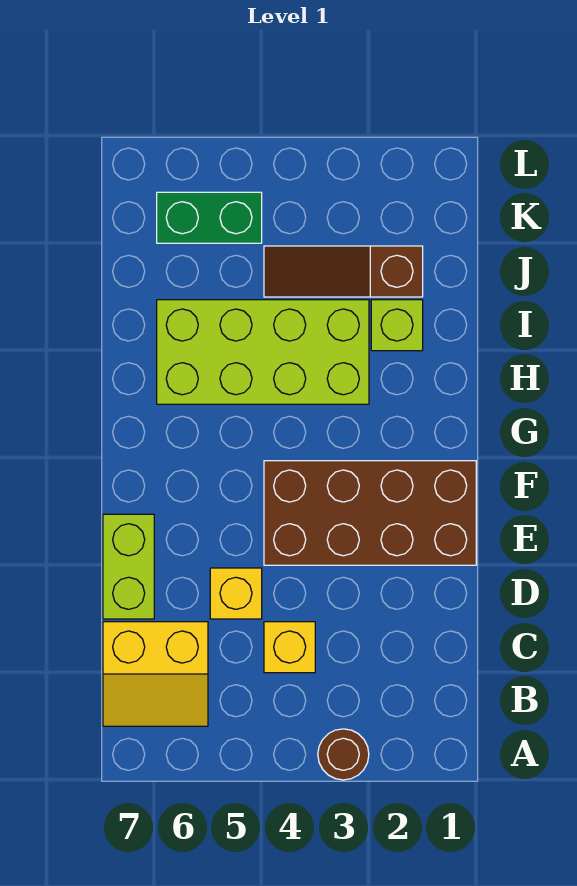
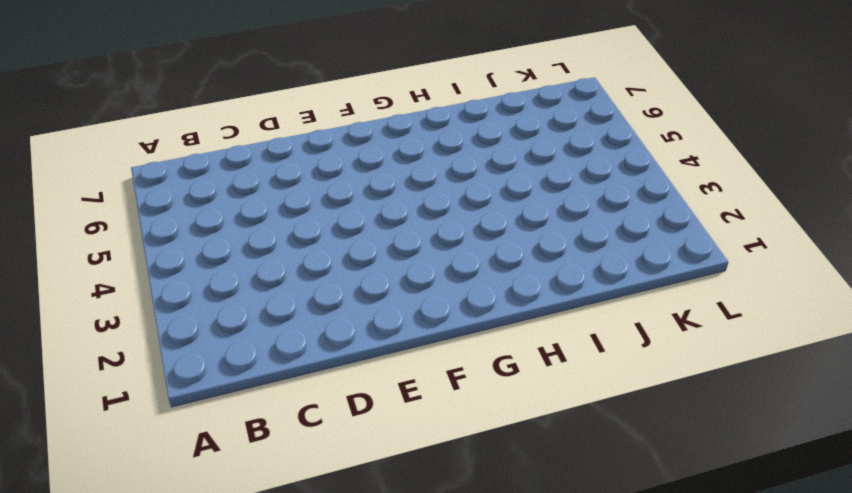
none -> brown round brick A3 level 1
none -> yellow slope B6:C7 level 1 top C

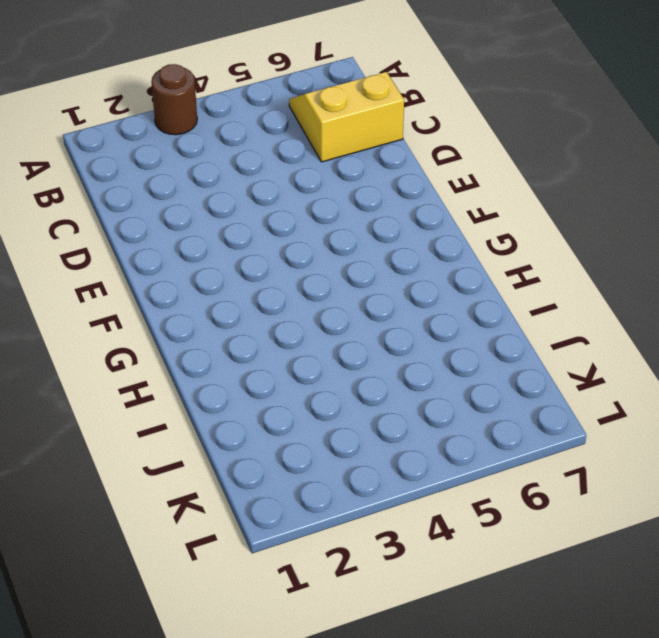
none -> yellow brick C4 level 1
none -> yellow brick D5 level 1

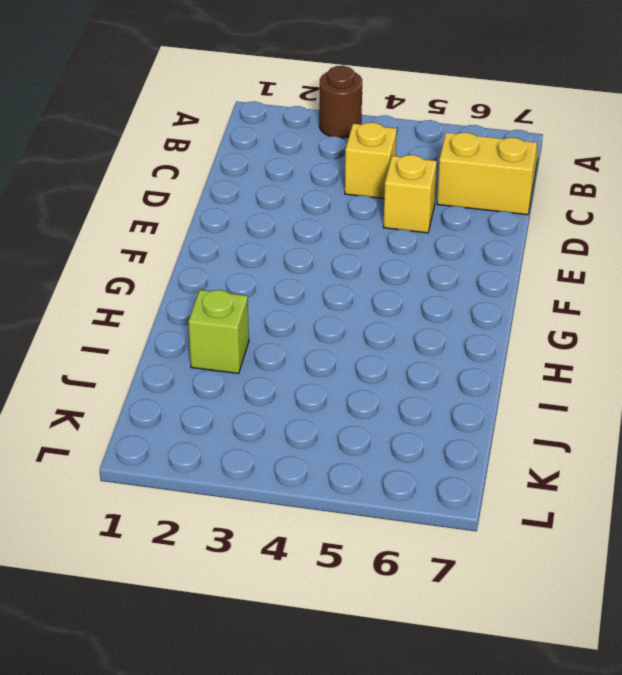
none -> lime brick D7:E7 level 1
none -> brown brick E1:F4 level 1

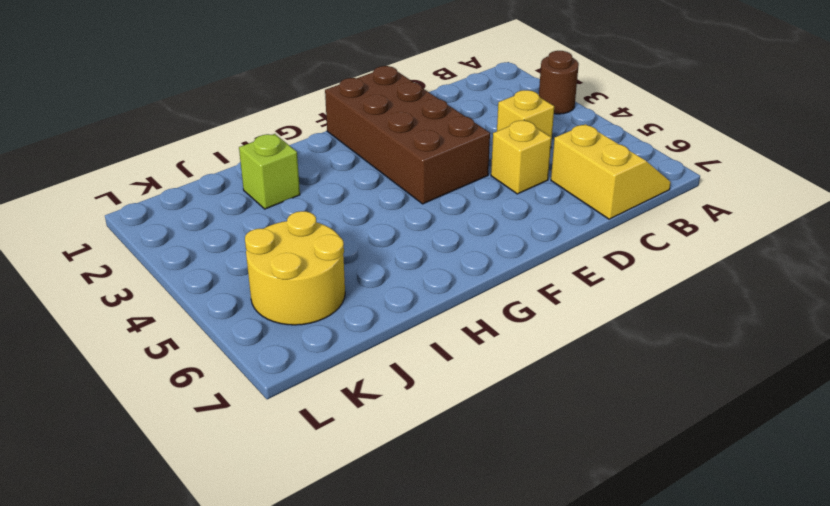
yellow round brick J5:K6 level 1 -> green brick K5:K6 level 1
none -> lime brick D7:E7 level 1
none -> lime brick H3:I6 level 1

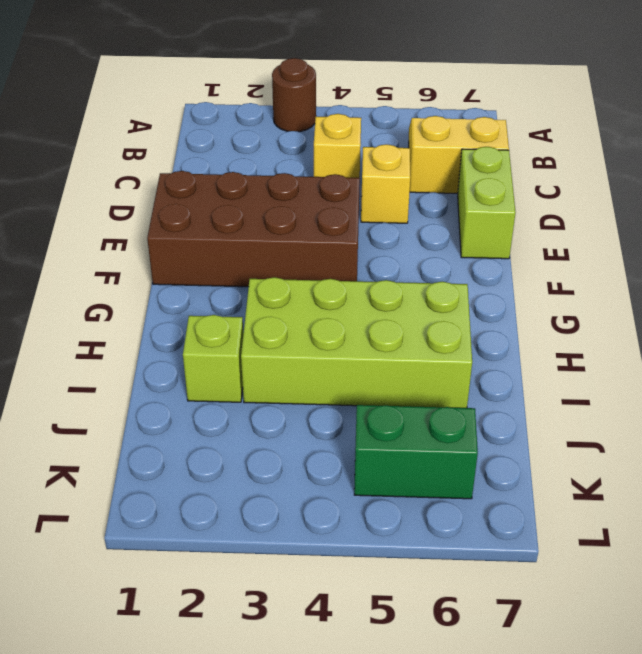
none -> brown slope J2:J4 level 1 top 2

